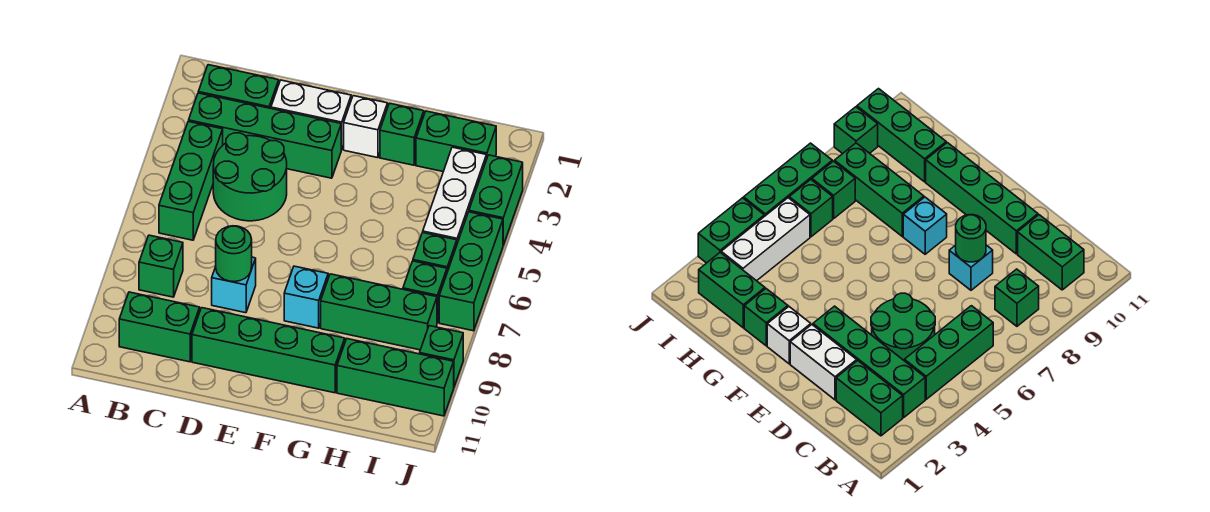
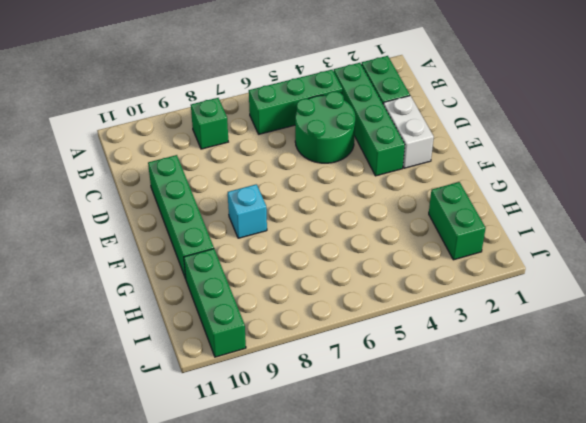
none -> green brick B10:C10 level 1
none -> cyan brick D8 level 1
none -> white brick F2 level 1

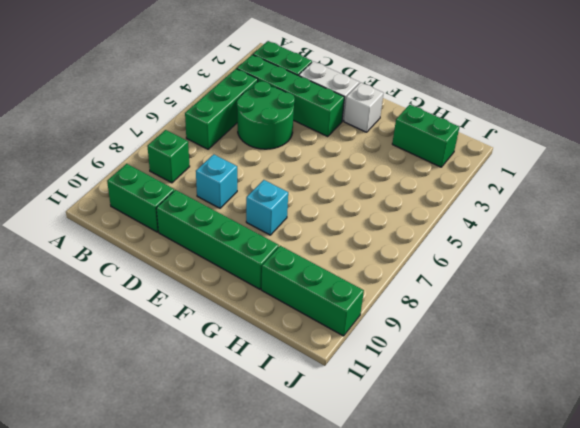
none -> green brick G2 level 1
none -> green brick G8:I8 level 1
none -> white brick I3:I5 level 1

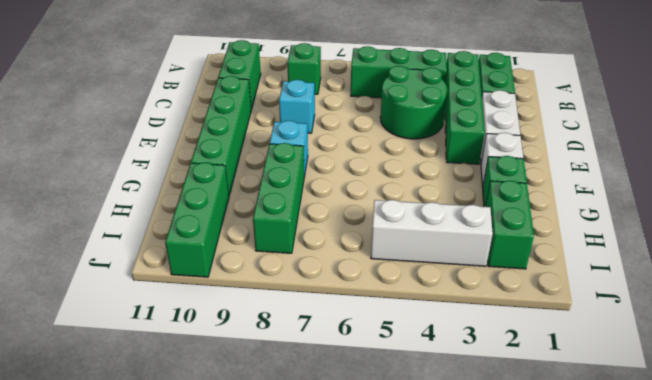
none -> green brick I6 level 1
none -> green brick I7 level 1
none -> green brick J3:J4 level 1

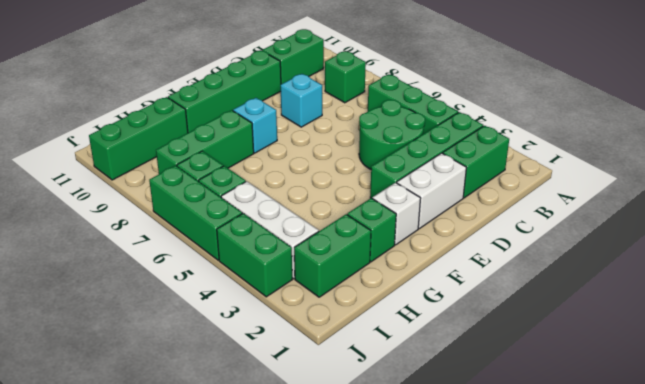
none -> green brick J9 level 1
none -> green round brick D8 level 2

